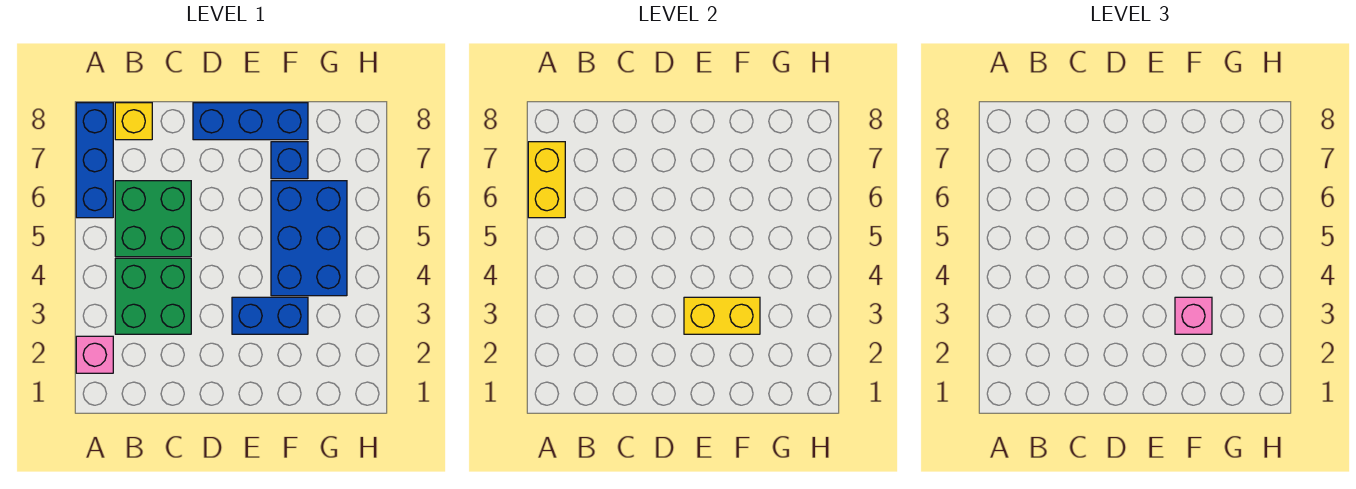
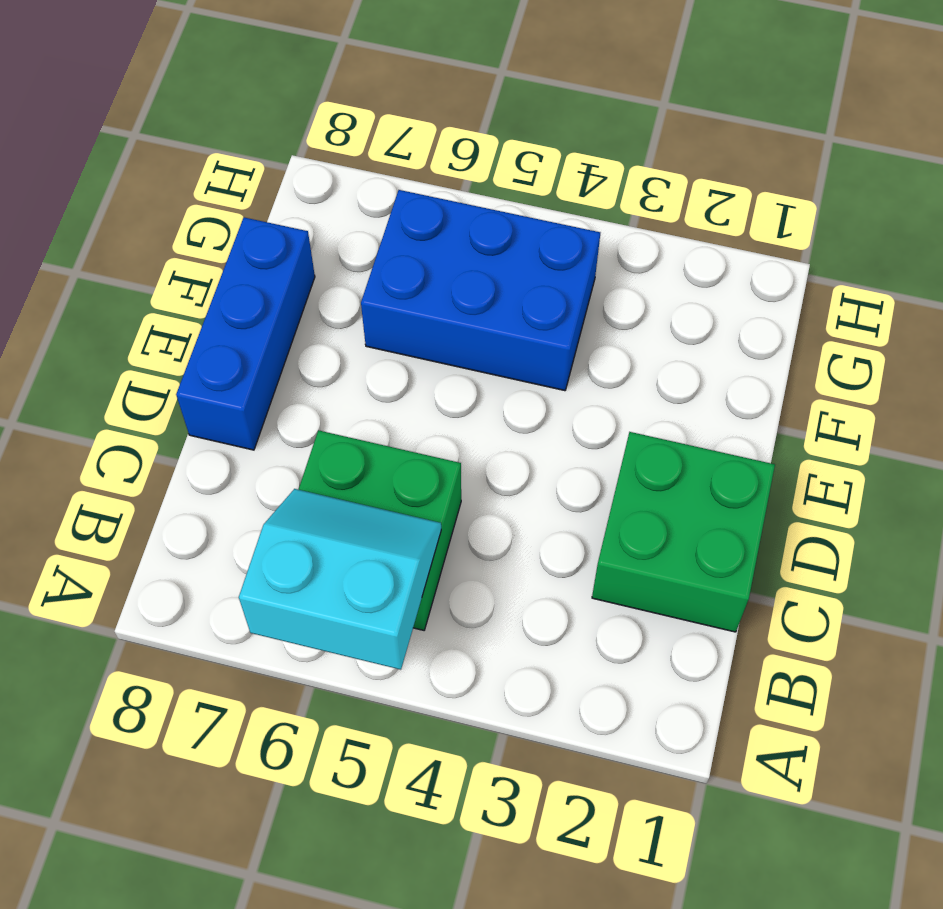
cyan slope A5:B6 level 2 top A -> yellow brick A6:A7 level 2
green brick C1:D2 level 1 -> green brick B3:C4 level 1
none -> pink brick A2 level 1
none -> blue brick A6:A8 level 1
none -> yellow brick B8 level 1

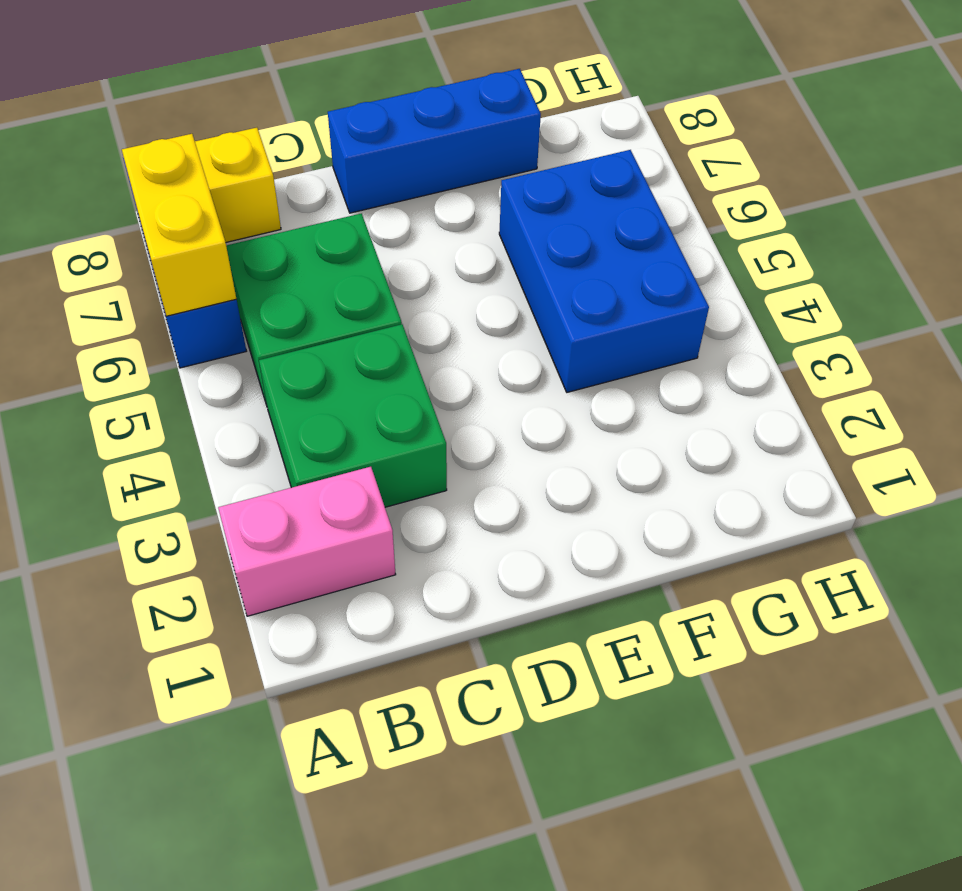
pink brick A2:B2 level 1 -> pink brick A2 level 1
none -> blue brick E3:F3 level 1
none -> blue brick F7 level 1
none -> yellow brick E3:F3 level 2

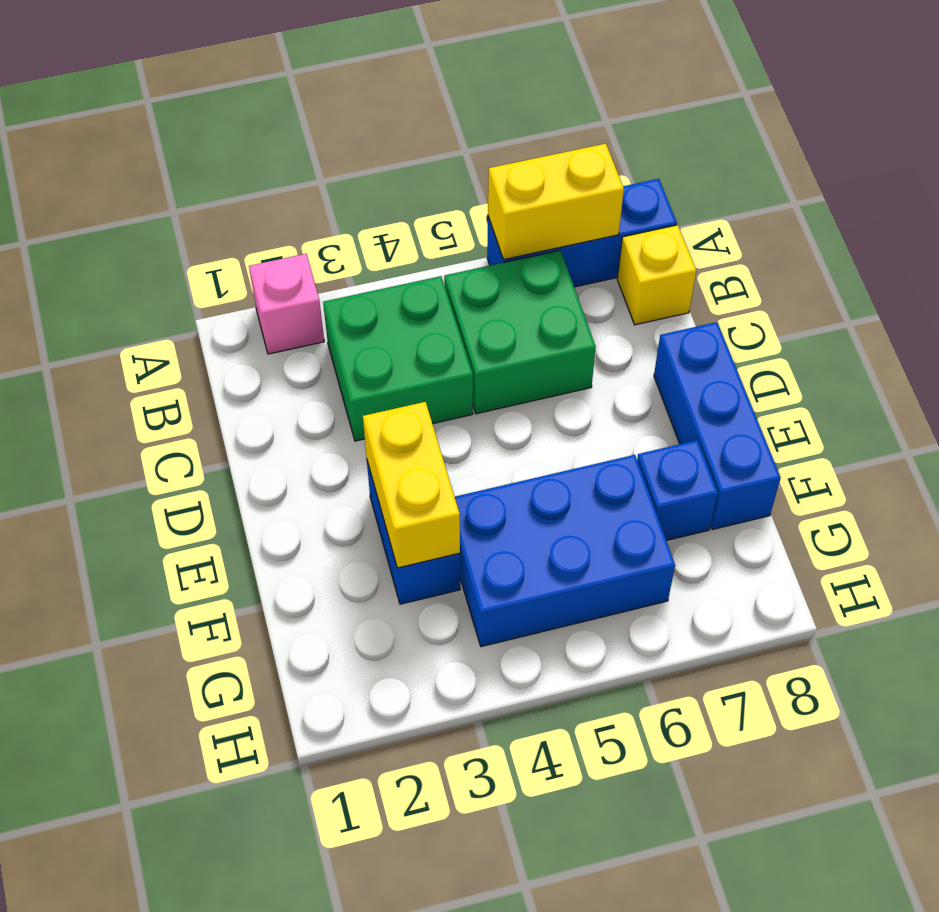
none -> pink brick F3 level 3

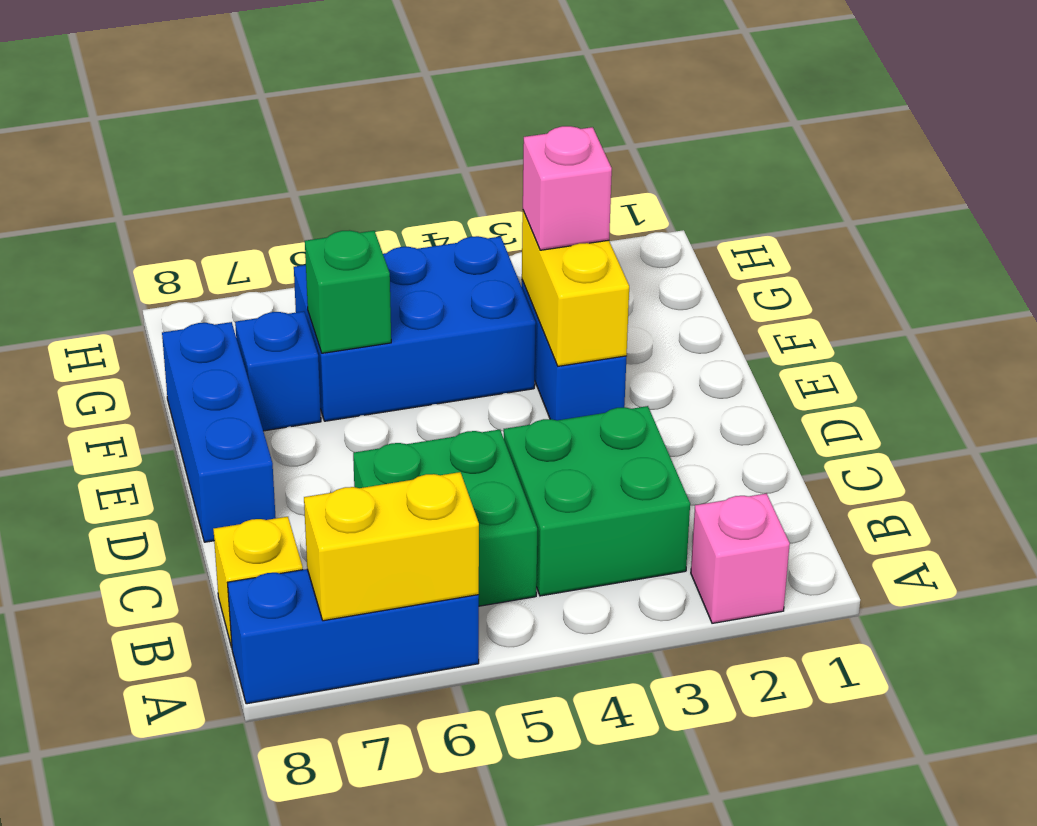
green brick F6 level 2 -> none

